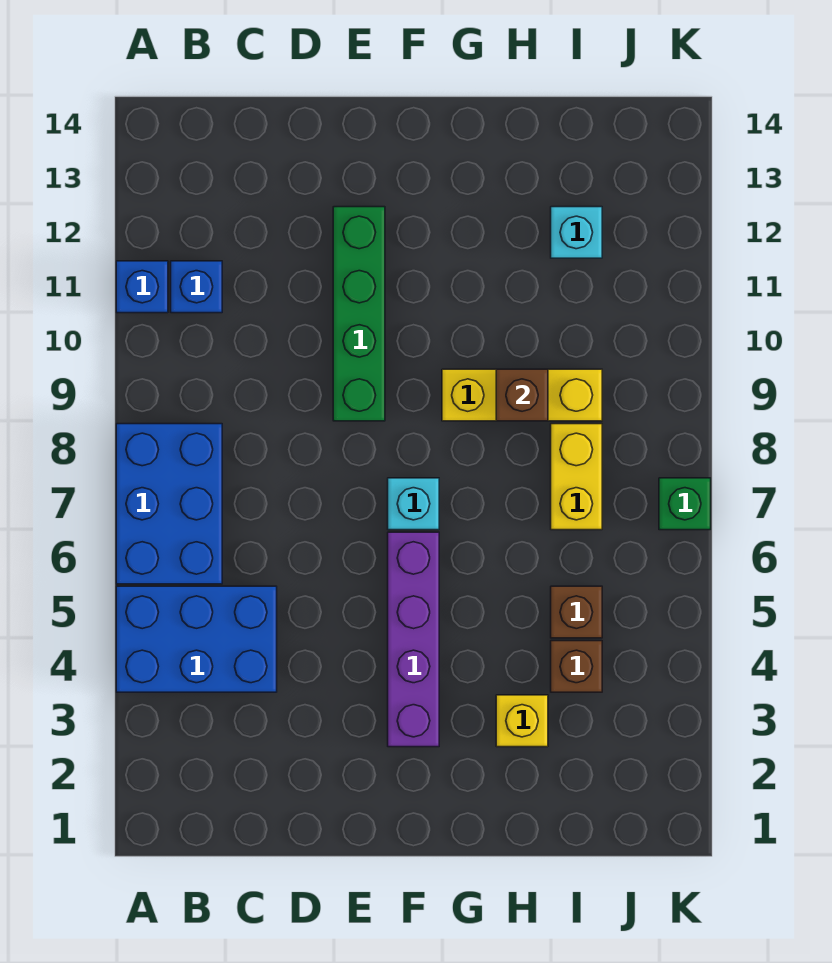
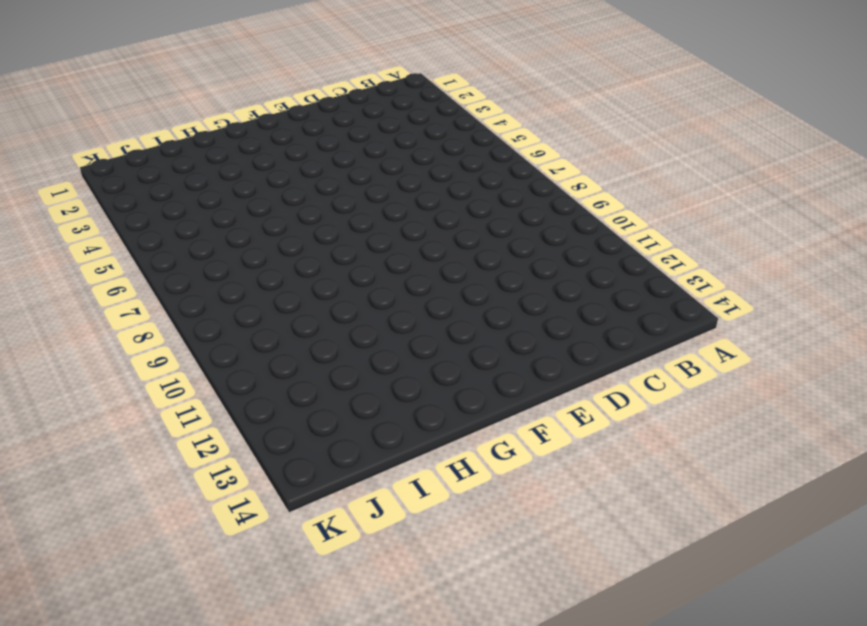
none -> blue brick A4:C5 level 1
none -> blue brick A6:B8 level 1
none -> blue brick A11 level 1

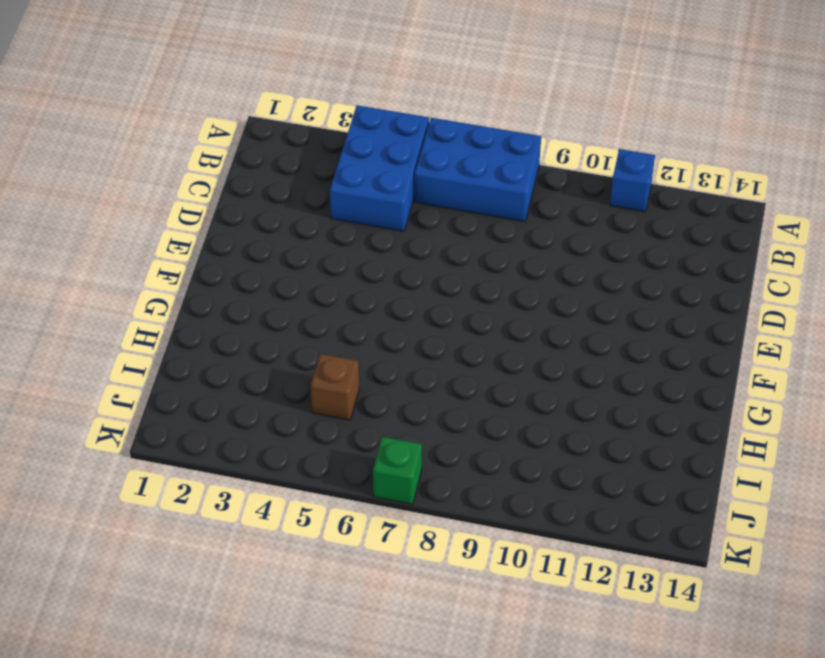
none -> blue brick B11 level 1
none -> green brick E9:E12 level 1
none -> purple brick F3:F6 level 1

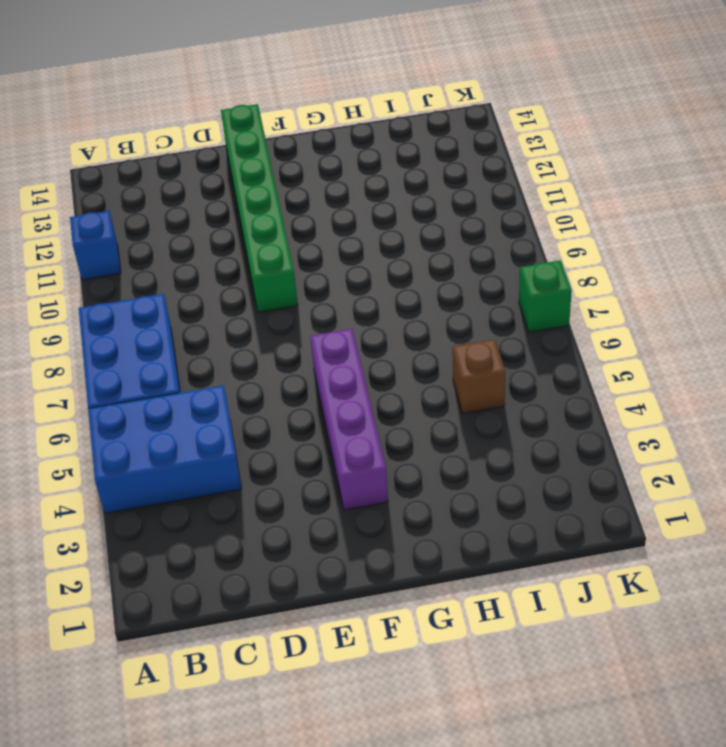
green brick E9:E14 level 1 -> green brick E9:E12 level 1
none -> blue brick B11 level 1
none -> cyan brick F7 level 1
none -> yellow brick G9:I9 level 1

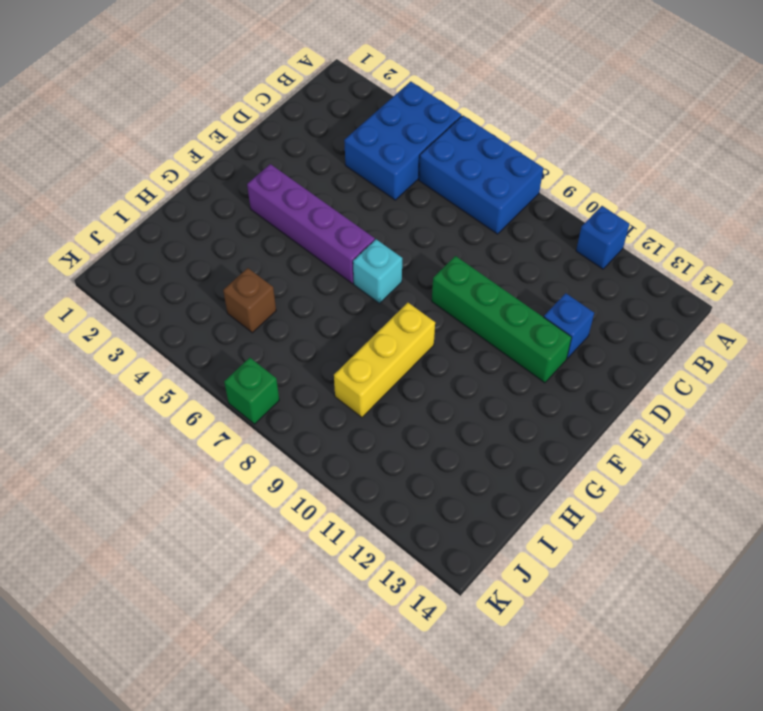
blue brick D12 level 1 -> blue brick B11 level 1
none -> yellow brick H3 level 1
none -> brown brick I4 level 1
none -> yellow brick I7:I8 level 1

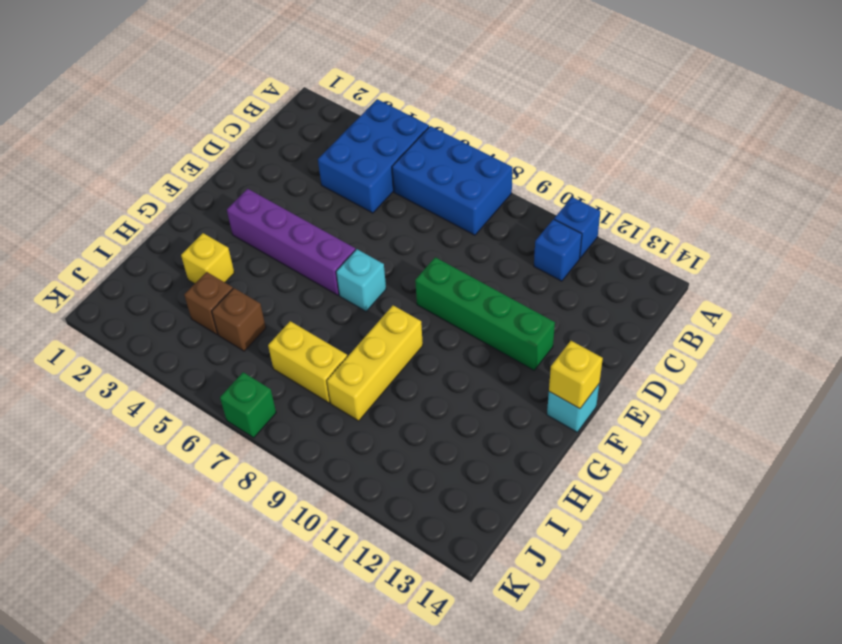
cyan brick F14 level 1 -> cyan brick I12 level 1
yellow brick F14 level 2 -> none
none -> brown brick H9 level 2

